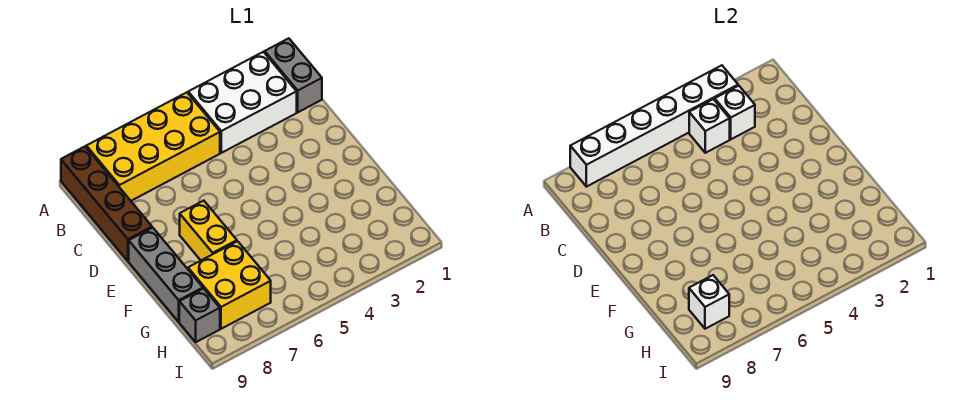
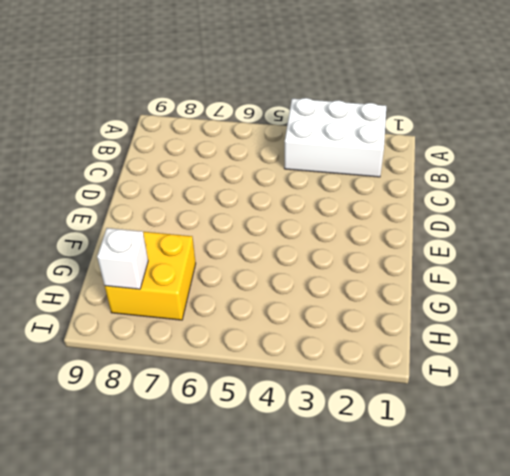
none -> grey brick A1:B1 level 1
none -> yellow brick A5:B8 level 1
none -> brown brick A9:D9 level 1

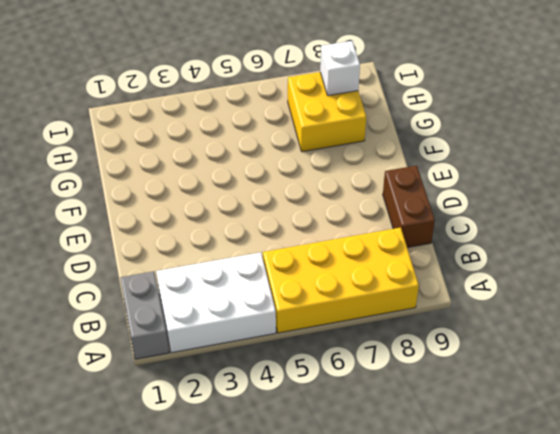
brown brick C9:D9 level 1 -> brown brick A9:D9 level 1
none -> yellow brick E7:F7 level 1
none -> grey brick E9:G9 level 1
none -> grey brick H9 level 1

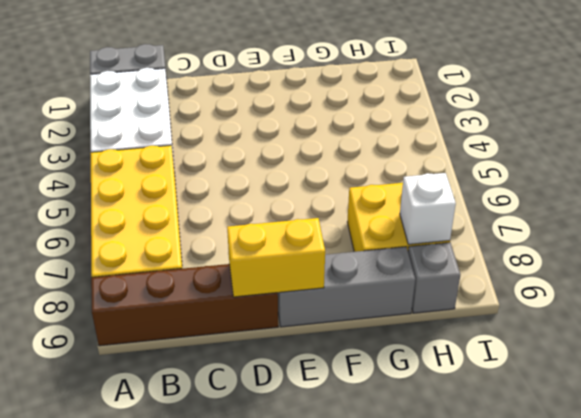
yellow brick D9:E9 level 2 -> yellow brick E7:F7 level 1
none -> white brick A3:A8 level 2
none -> white brick B3 level 2
none -> white brick B4 level 2

